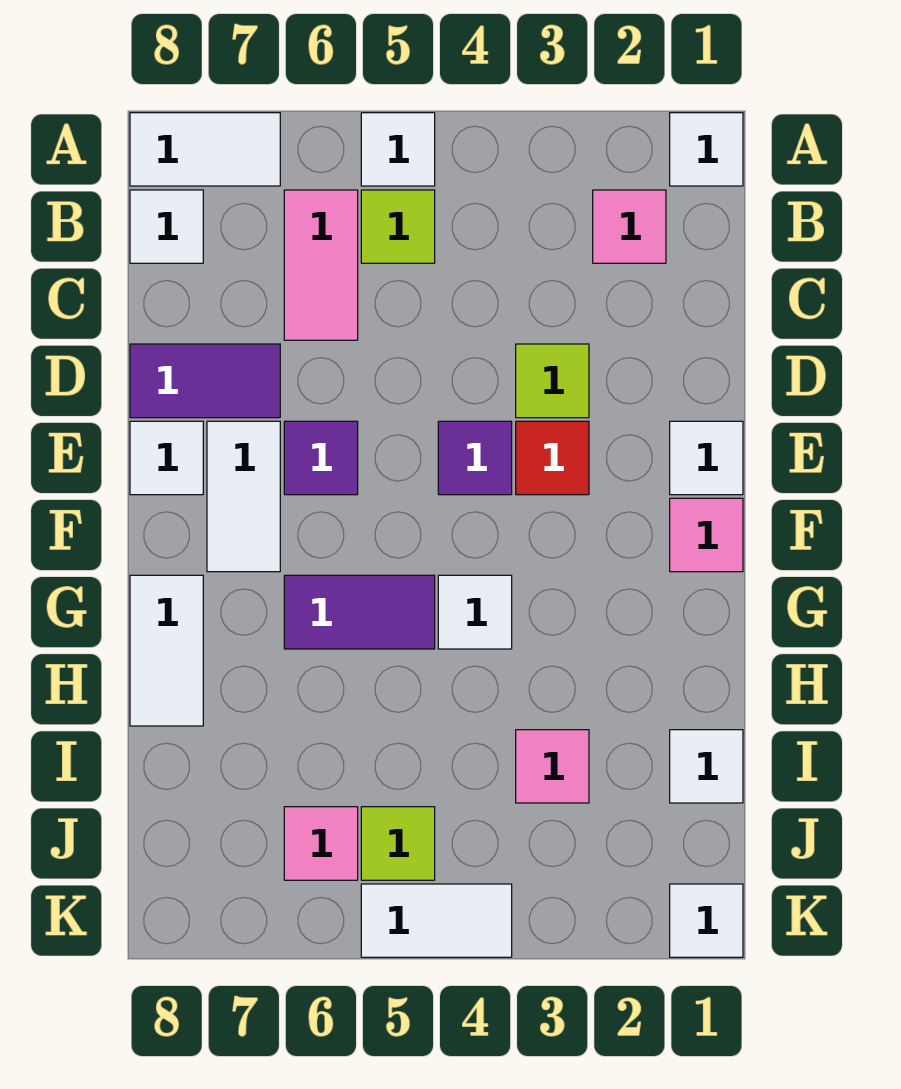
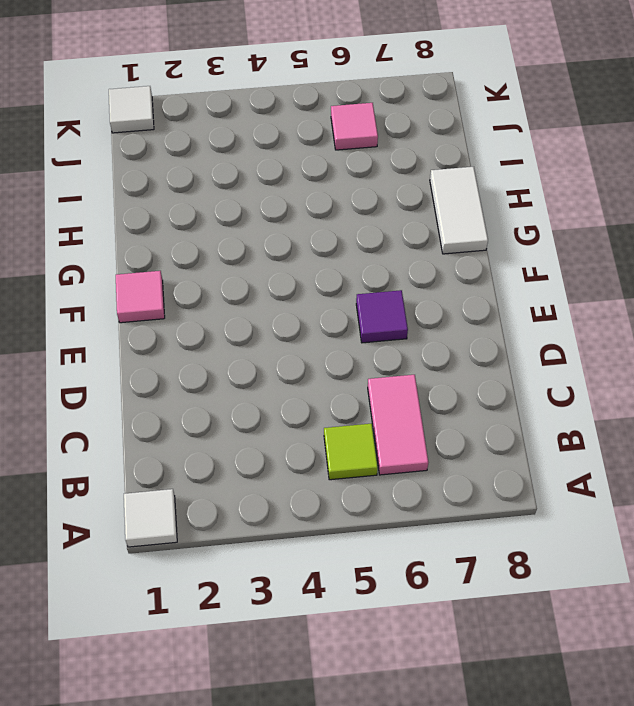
none -> white tile A5 level 1
none -> white tile A7:A8 level 1
none -> pink tile B2 level 1

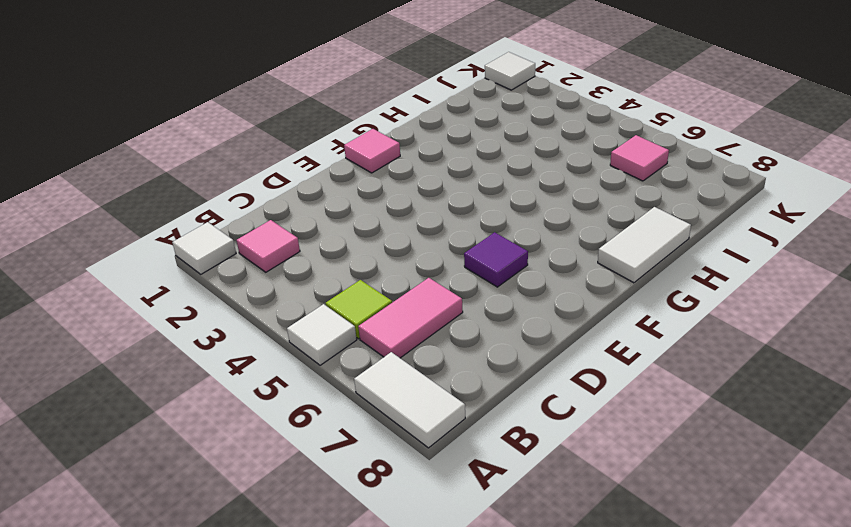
none -> white tile B8 level 1
none -> lime tile D3 level 1
none -> purple tile D7:D8 level 1

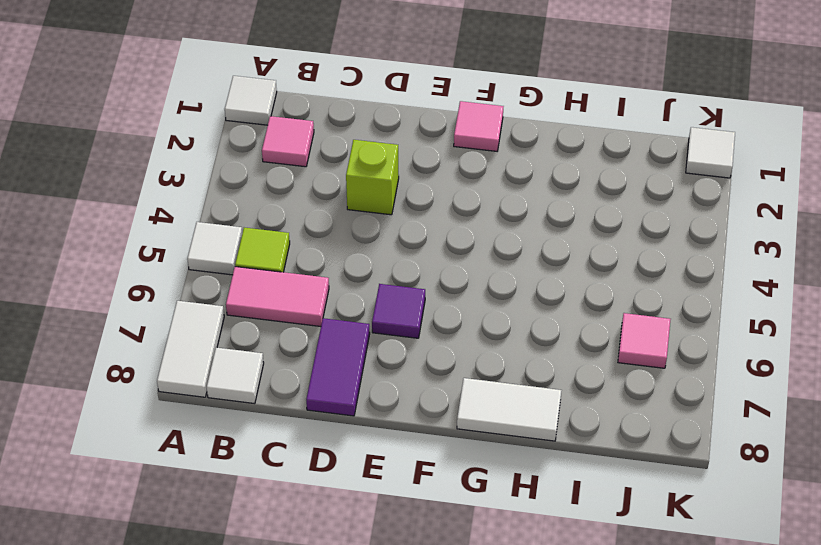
lime brick D3 level 1 -> lime tile D3 level 1
none -> white tile E1 level 1
none -> red tile E3 level 1
none -> purple tile E4 level 1

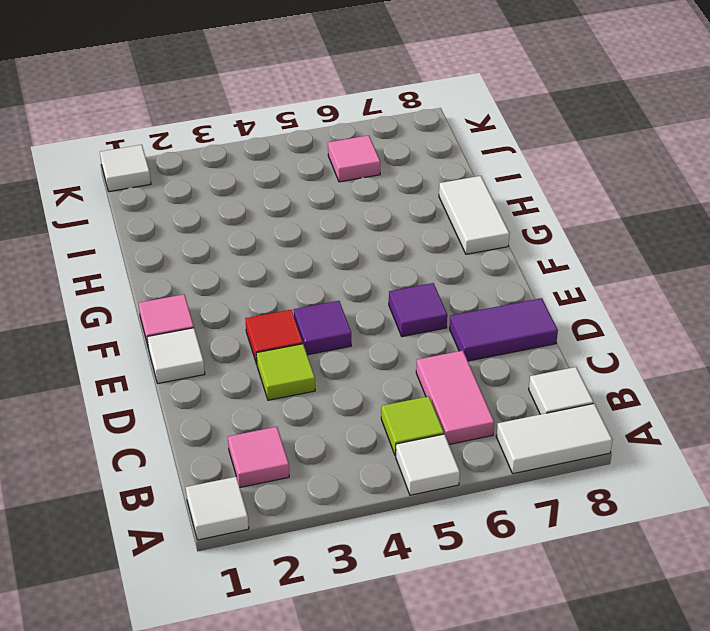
none -> white tile E7:F7 level 1
none -> white tile E8 level 1
none -> white tile G4 level 1

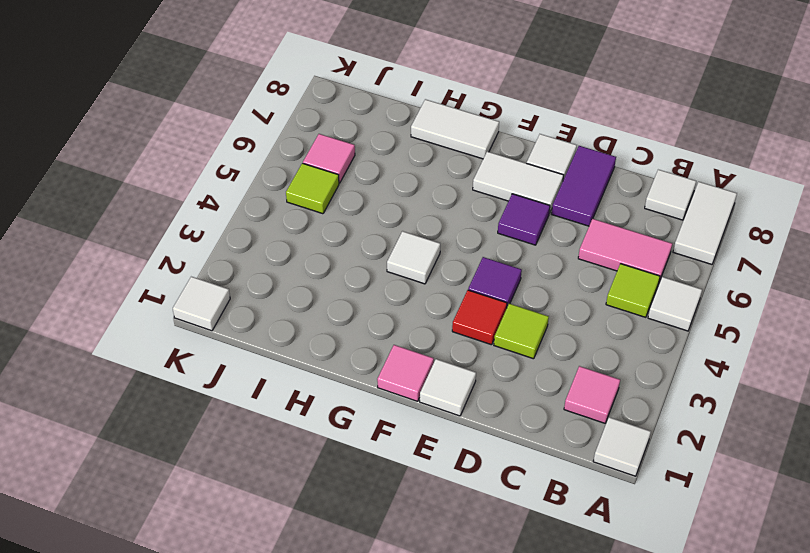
none -> purple tile G5:G6 level 1
none -> white tile I1 level 1
none -> pink tile I3 level 1

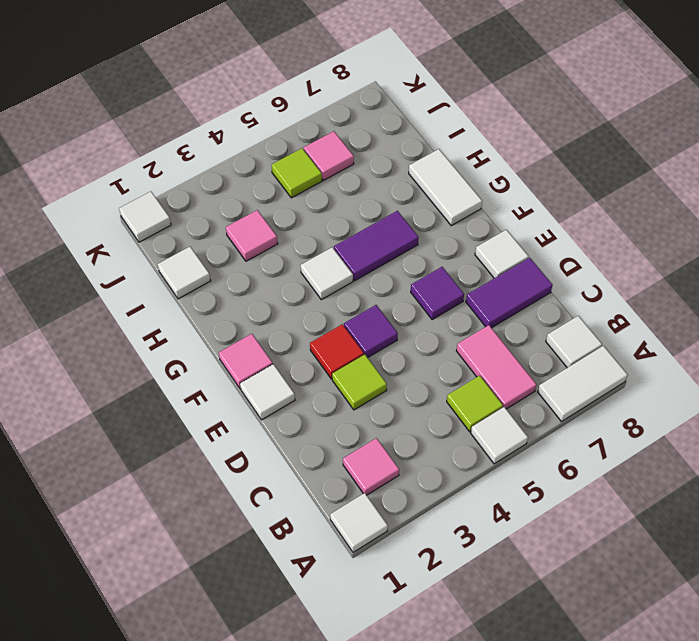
none -> white tile E7:F7 level 1
none -> white tile K4:K5 level 1

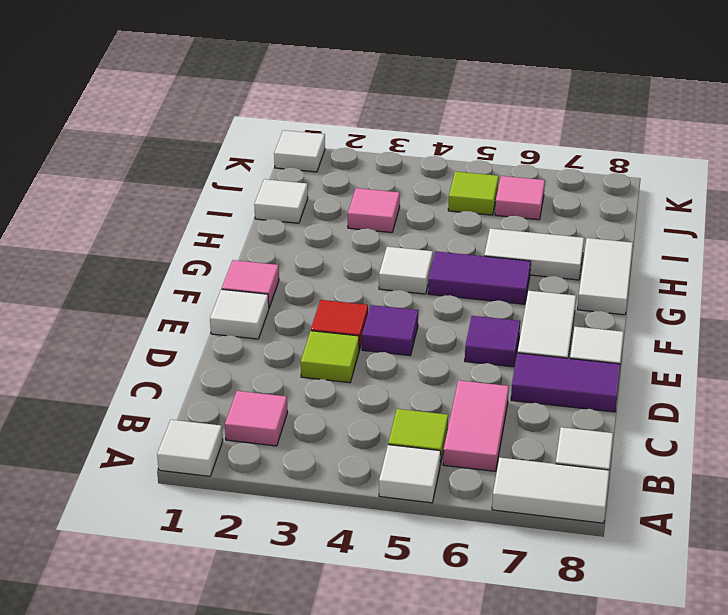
white tile H6:H7 level 1 -> white tile K4:K5 level 1

